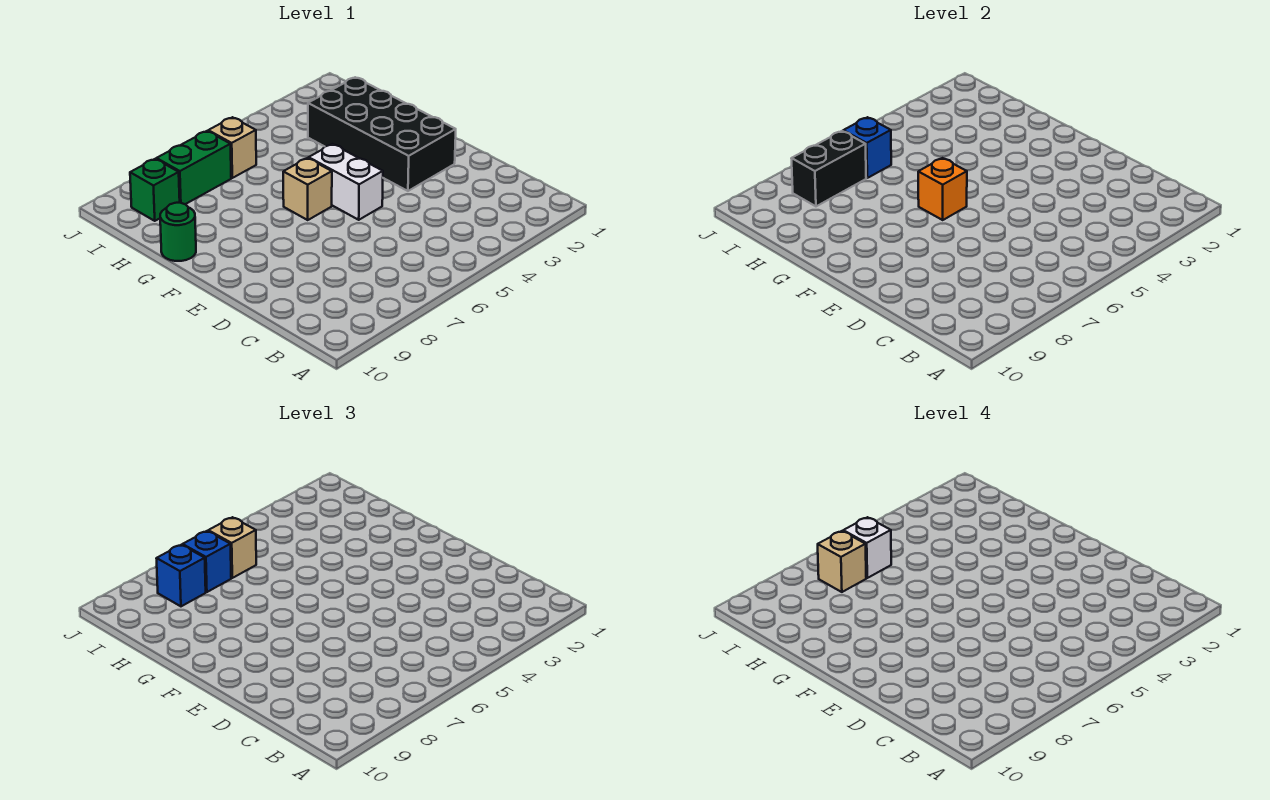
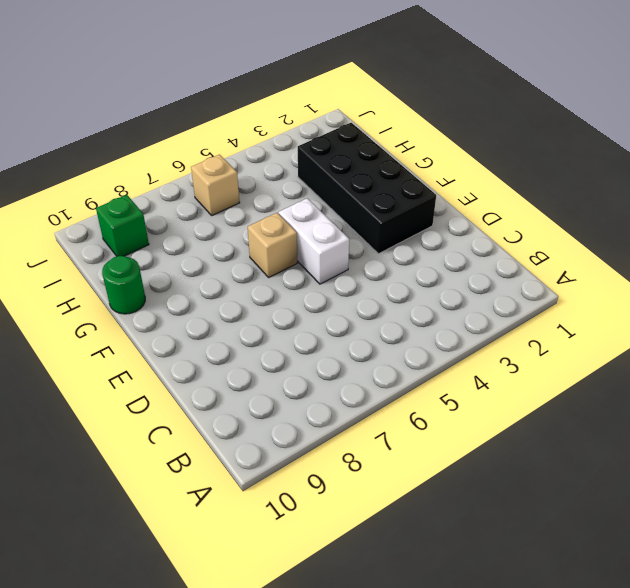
none -> green brick I7:I8 level 1
none -> orange brick F6 level 2
none -> blue brick I6 level 2

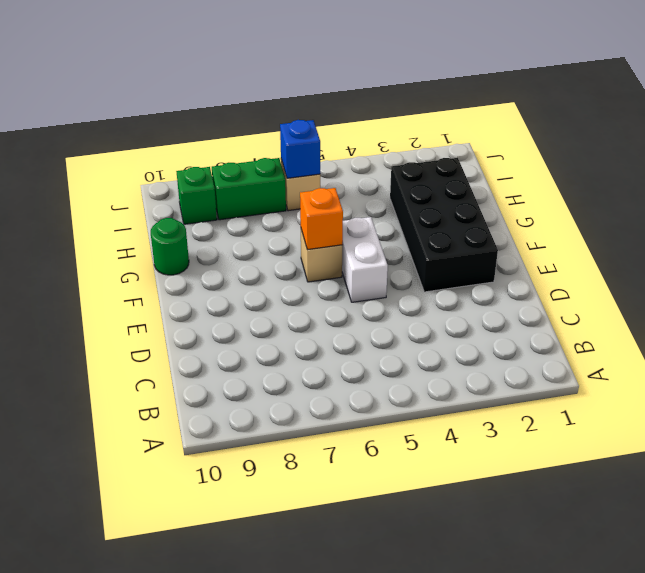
none -> black brick I7:I8 level 2
none -> tan brick I6 level 3
none -> blue brick I7 level 3

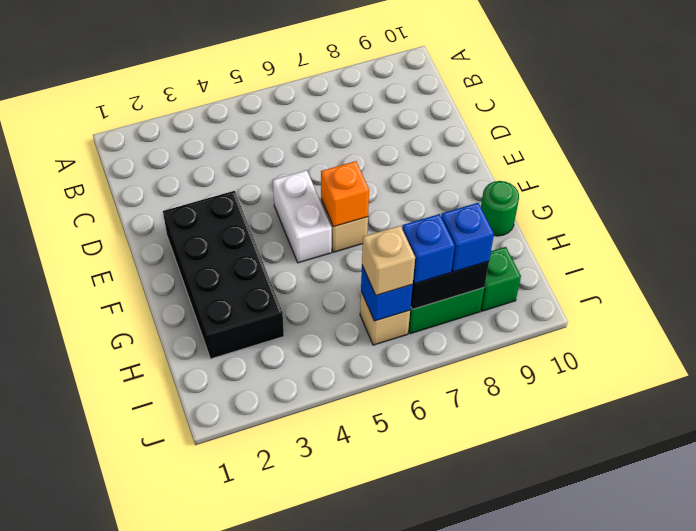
none -> white brick I6 level 4
none -> tan brick I7 level 4

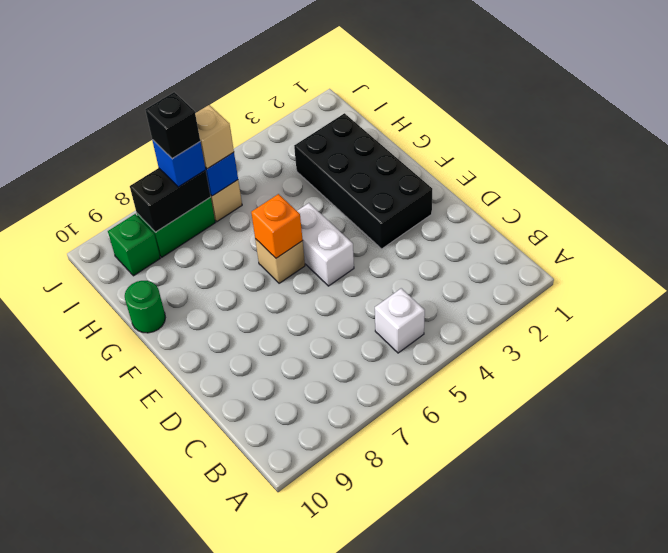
white brick B5 level 1 -> white brick I6 level 4
black brick I7 level 4 -> tan brick I7 level 4
none -> blue brick I8 level 3

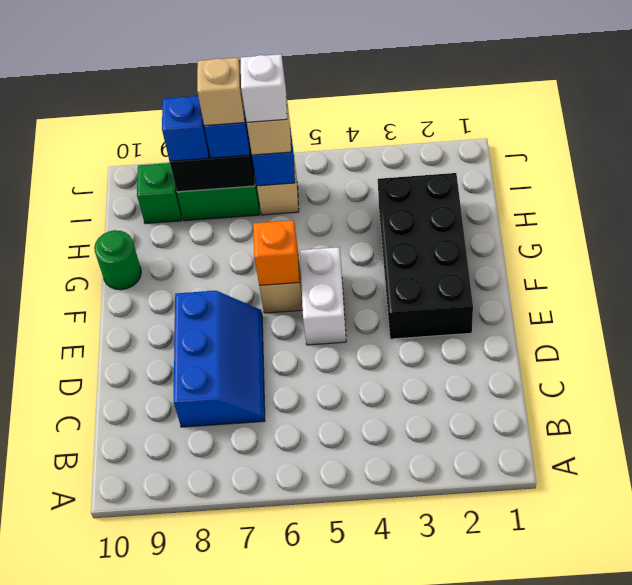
blue slope C7:E8 level 1 top 8 -> none

